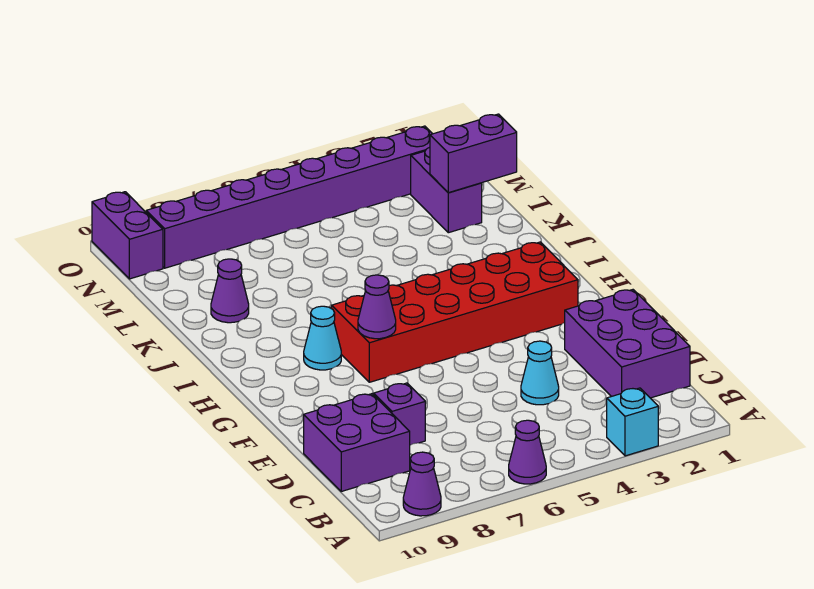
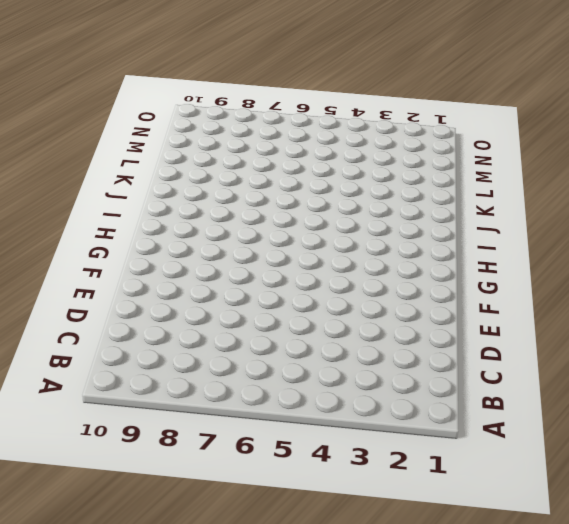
none -> cyan brick A3 level 1
none -> purple cone A6 level 1
none -> purple cone A9 level 1

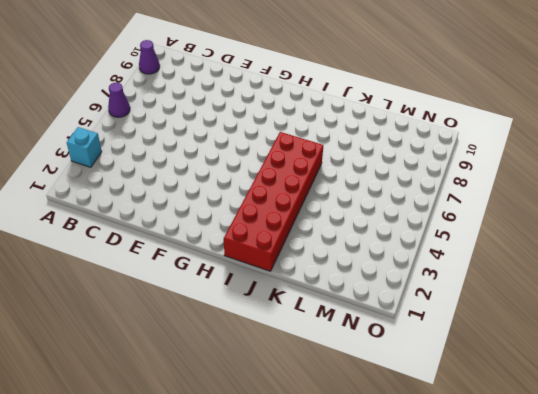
red brick I1:J6 level 1 -> red brick G2:H7 level 1
none -> purple brick C1:E2 level 1
none -> purple brick C9:D10 level 1
none -> cyan cone D4 level 1

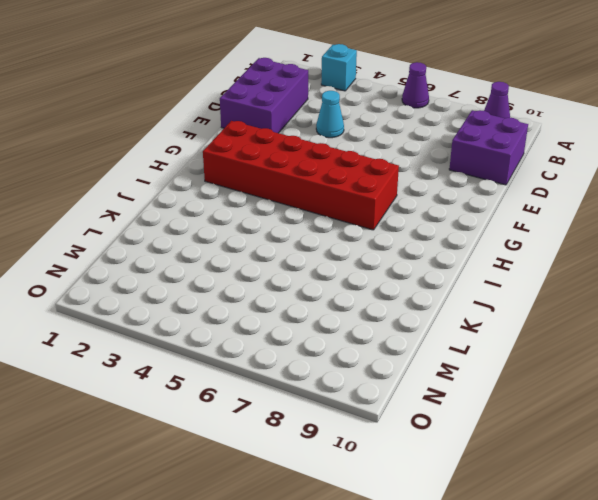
none -> purple brick D8 level 1
none -> cyan cone H8 level 1
none -> purple cone K9 level 1

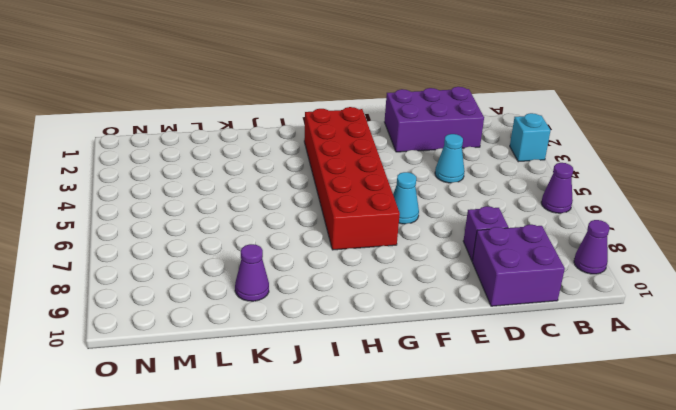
cyan cone F6 level 1 -> cyan cone H8 level 1
none -> purple brick L2:M2 level 1
none -> purple brick N2:N9 level 1
none -> purple brick N10:O10 level 1

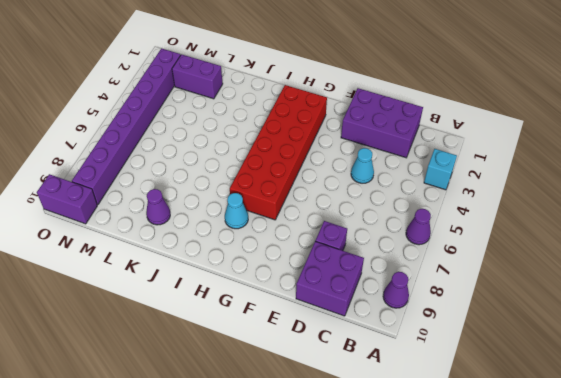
none -> purple cone G7 level 2
none -> purple brick L1:L2 level 2

